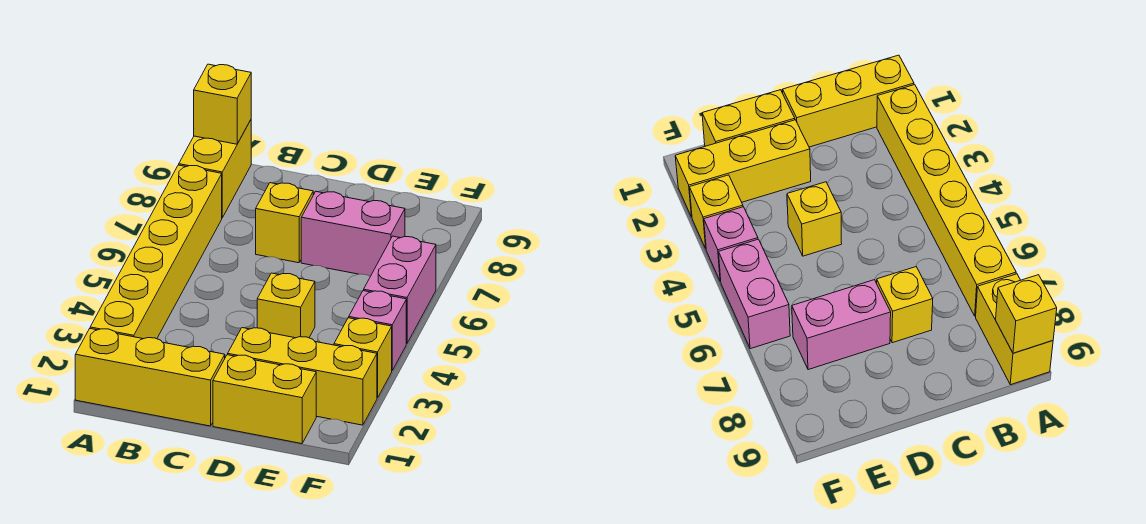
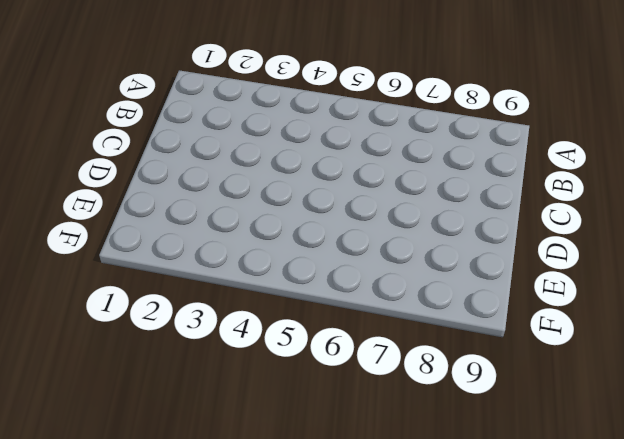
none -> yellow brick A1:C1 level 1
none -> yellow brick A2:A7 level 1
none -> yellow brick A8:A9 level 1

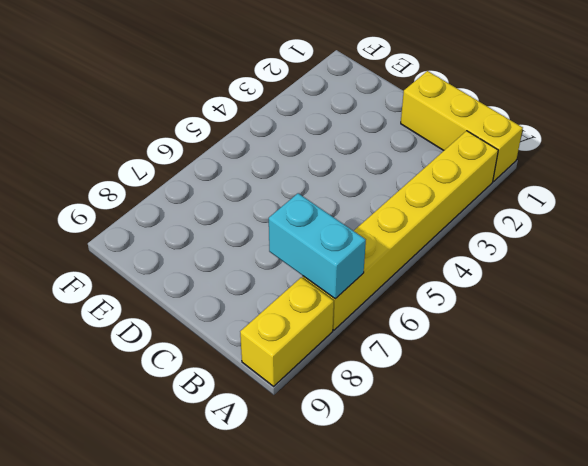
cyan brick A7:B7 level 2 -> none
none -> yellow brick C7 level 1
none -> yellow brick D1:E1 level 1
none -> yellow brick D2:F2 level 1

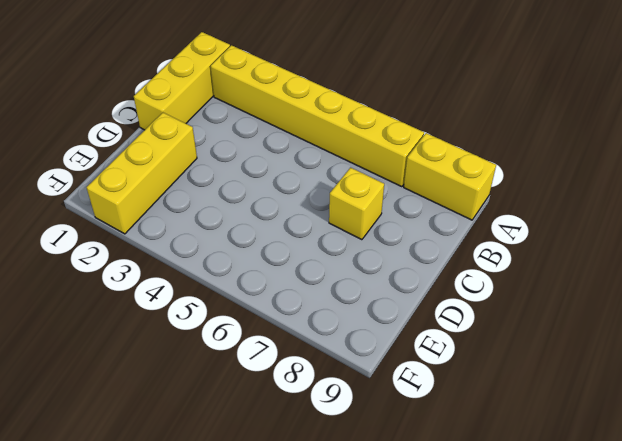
none -> yellow brick D1:E1 level 1
none -> yellow brick D4 level 1
none -> pink brick D7:E7 level 1

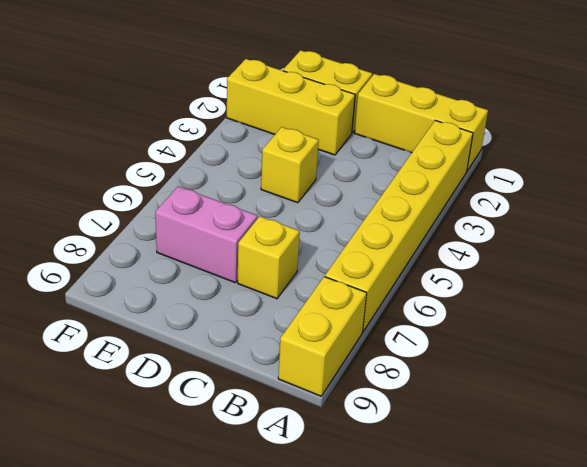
none -> yellow brick F3 level 1
none -> pink brick F4 level 1
none -> pink brick F5:F6 level 1

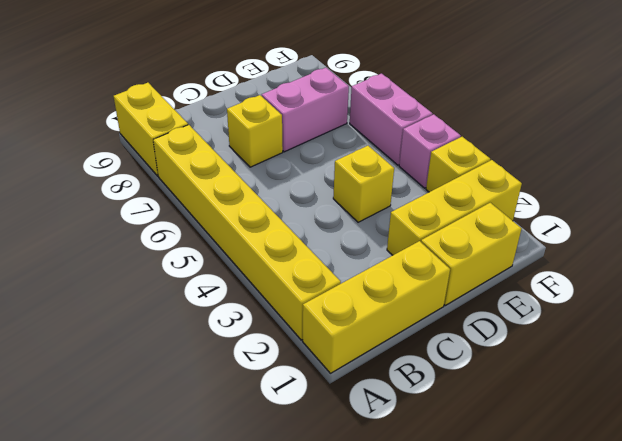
none -> yellow brick A9 level 2

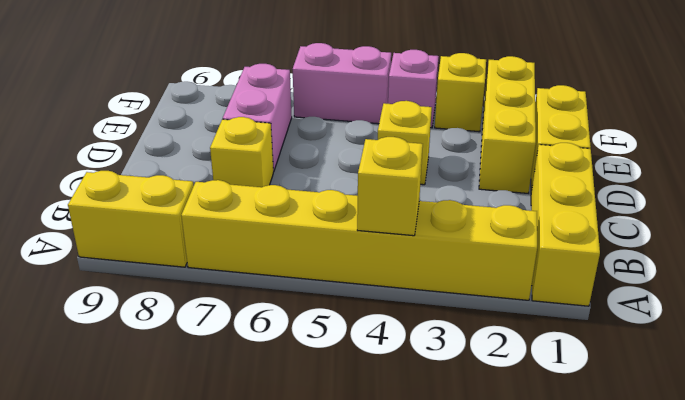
yellow brick A4 level 2 -> yellow brick A9 level 2

